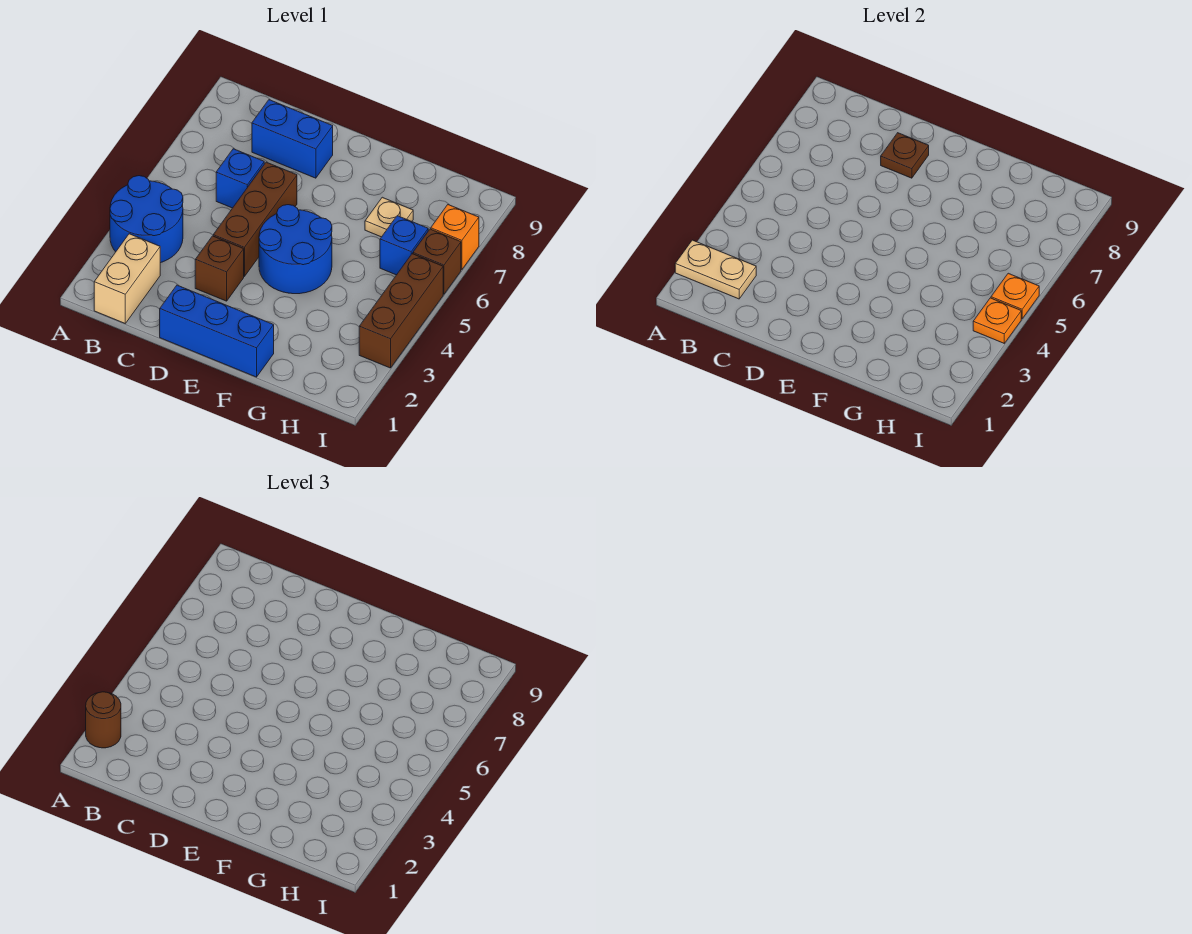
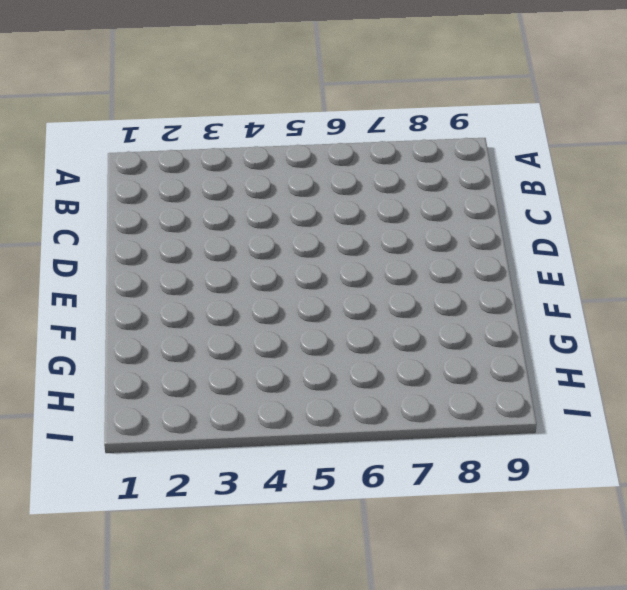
none -> blue round brick A3:B4 level 1
none -> tan brick B1:B2 level 1
none -> blue brick C6 level 1

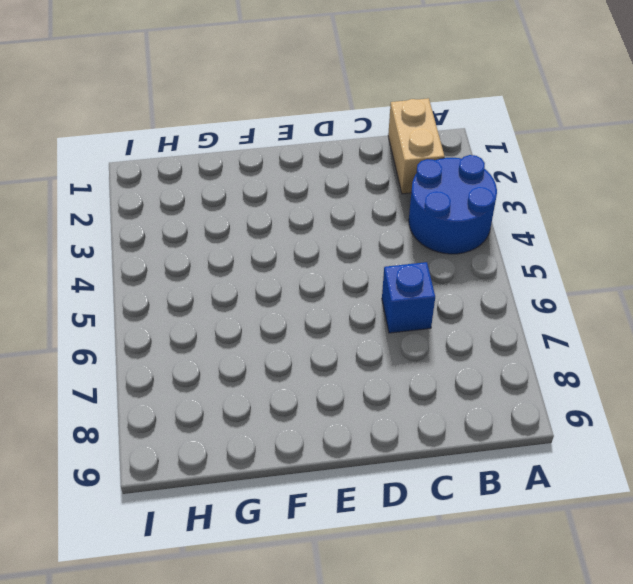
none -> blue brick C8:D8 level 1
none -> blue brick D1:F1 level 1
none -> brown brick D3 level 1

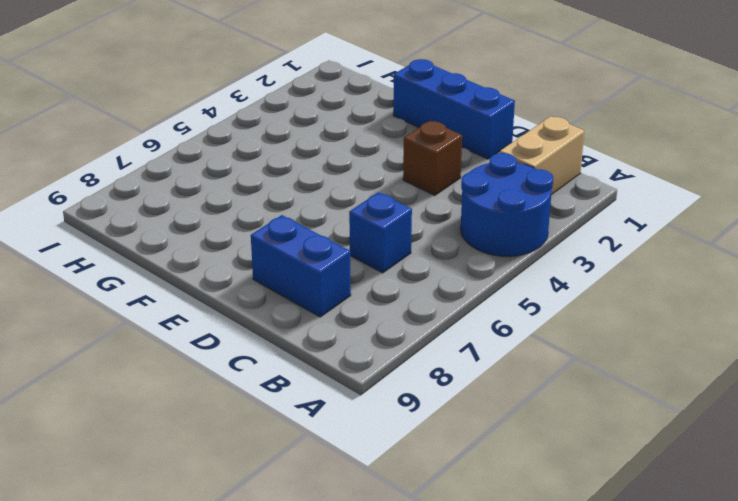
none -> brown brick D4:D6 level 1
none -> blue round brick E4:F5 level 1
none -> tan plate G7 level 1

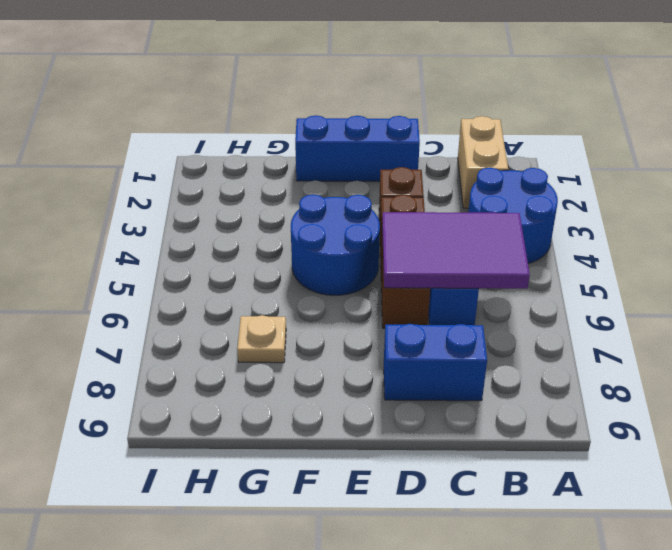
purple tile B5:D6 level 2 -> none
none -> blue brick H6 level 1
none -> brown brick I3:I5 level 1
none -> brown brick I6 level 1

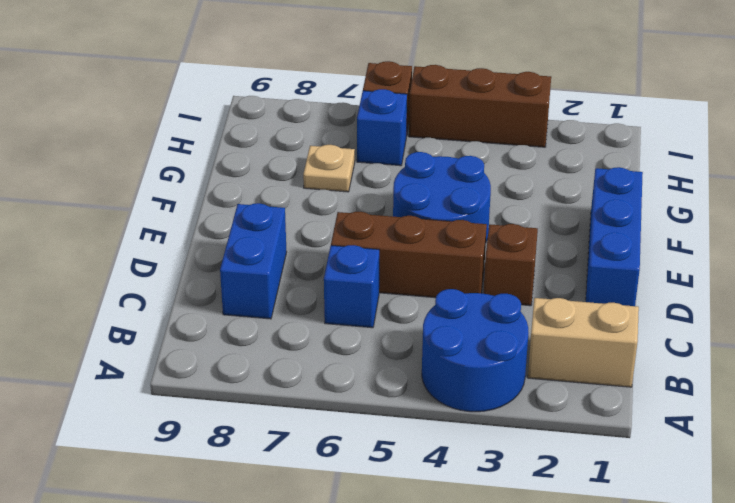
none -> orange brick I7 level 1
none -> tan plate A2:B2 level 2
none -> brown plate D8 level 2

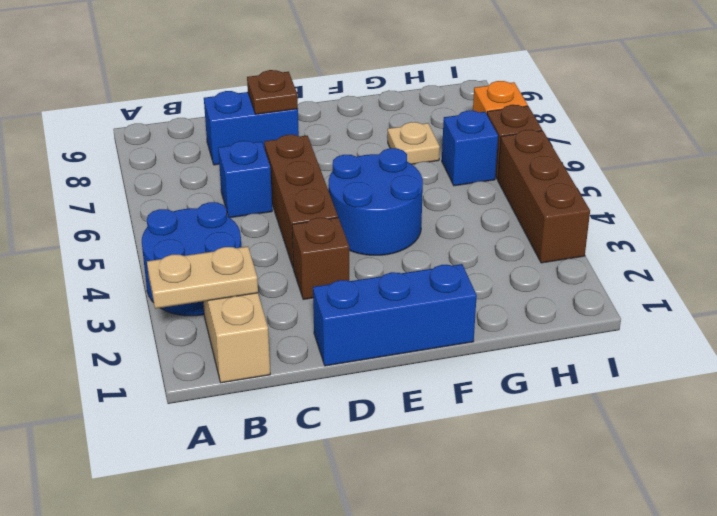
none -> orange plate I4 level 2
none -> orange plate I5 level 2
none -> brown round brick A2 level 3

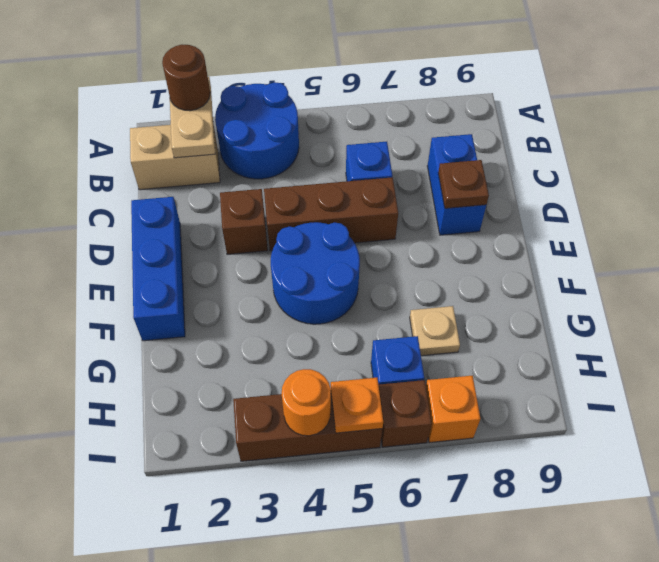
orange round brick I4 level 2 -> orange plate I4 level 2

